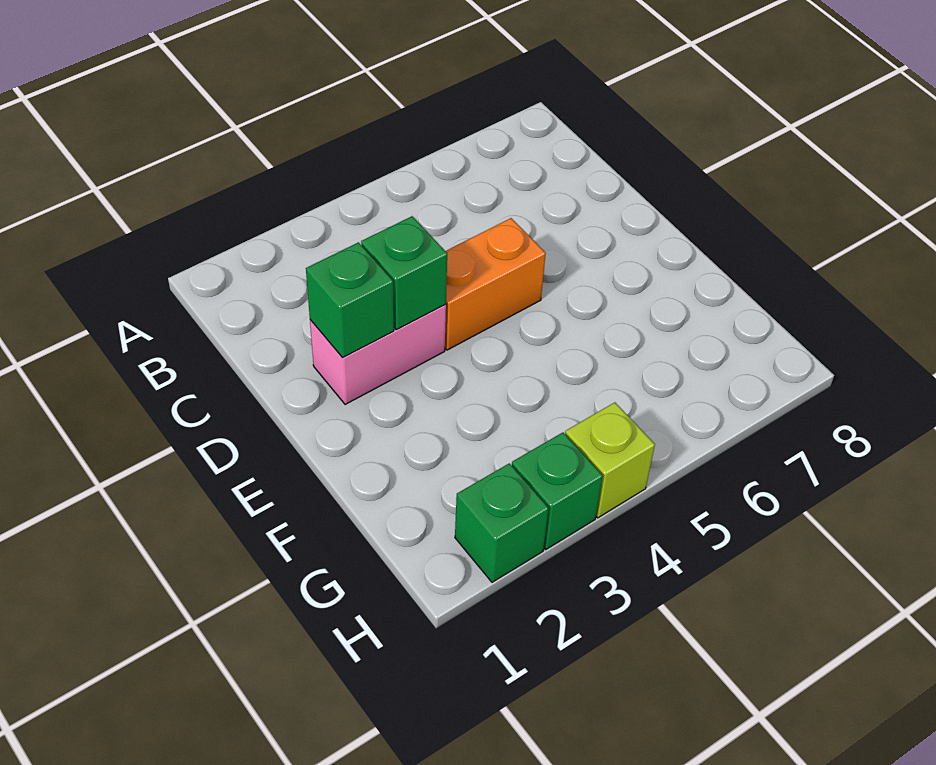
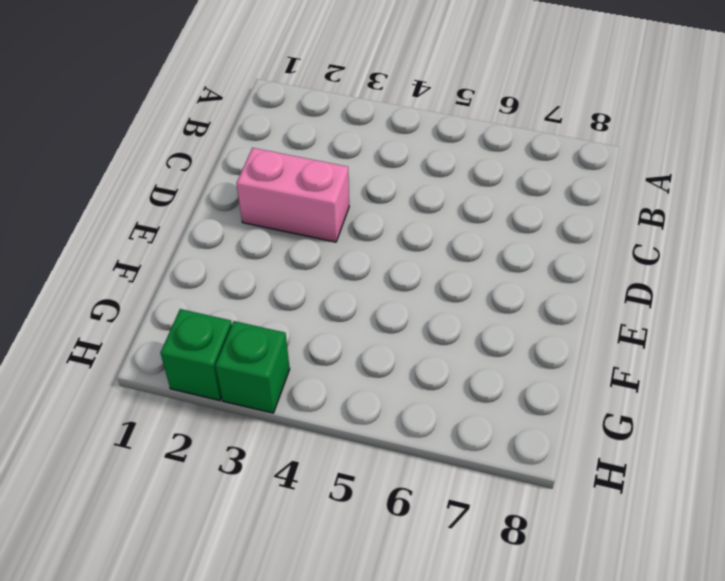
none -> orange brick D4:D5 level 1
none -> lime brick H4 level 1

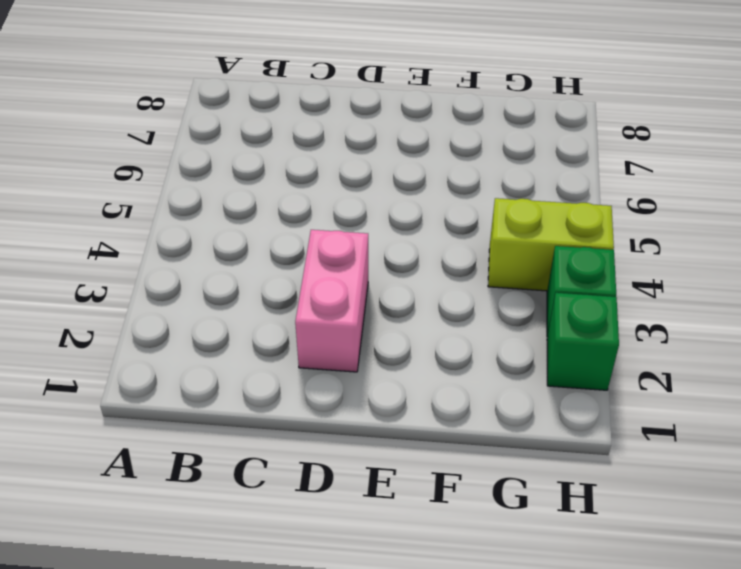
lime brick G4:H4 level 1 -> lime brick H4 level 1
none -> orange brick D4:D5 level 1
none -> green brick D2 level 2

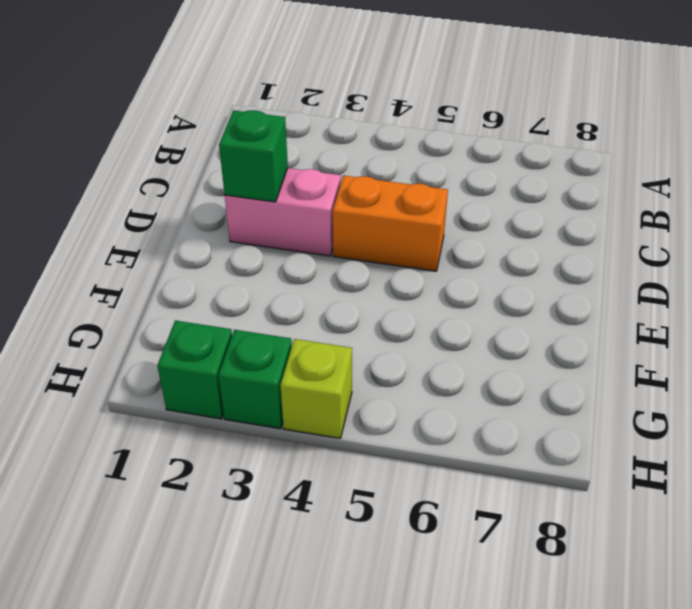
none -> green brick D3 level 2

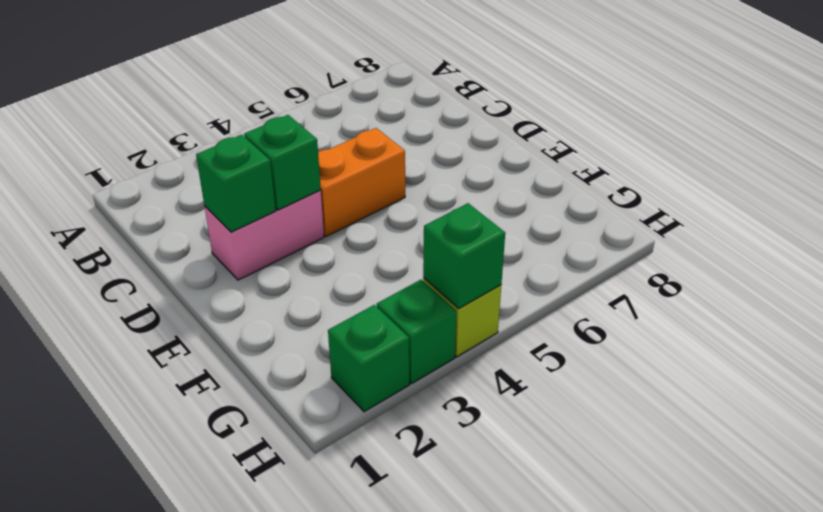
green brick H4 level 2 -> none

